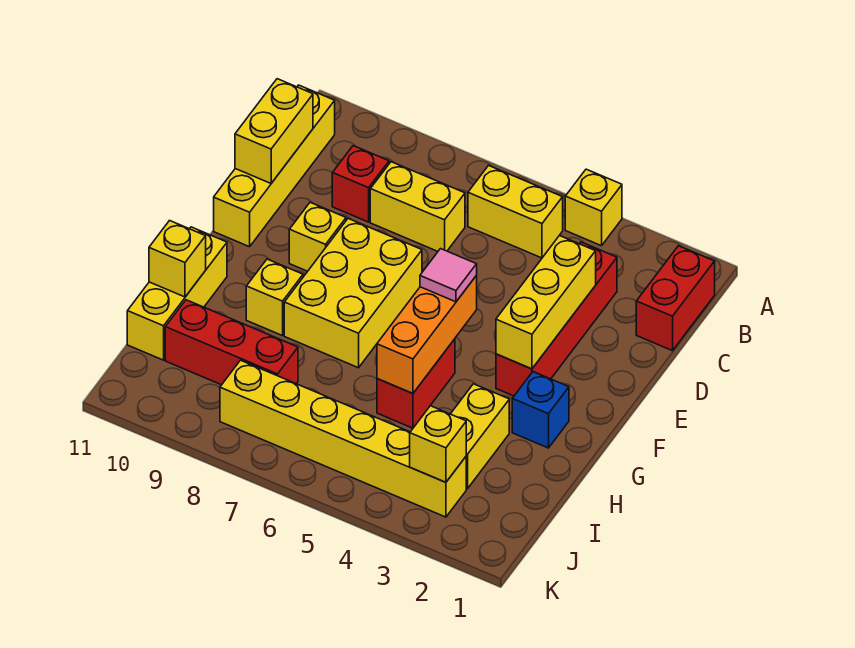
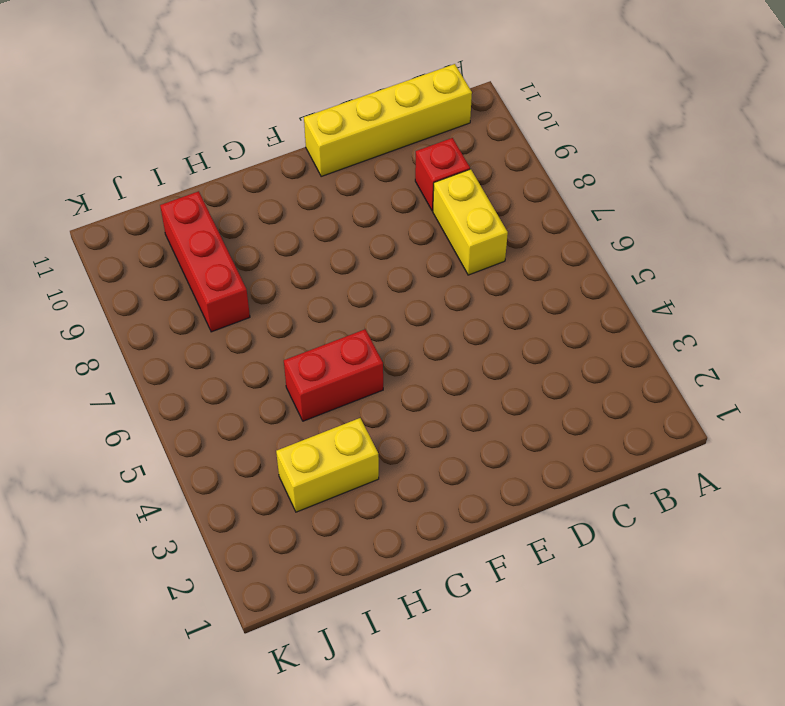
none -> yellow brick A4 level 1
none -> red brick B1:C1 level 1
none -> yellow brick B5:B6 level 1

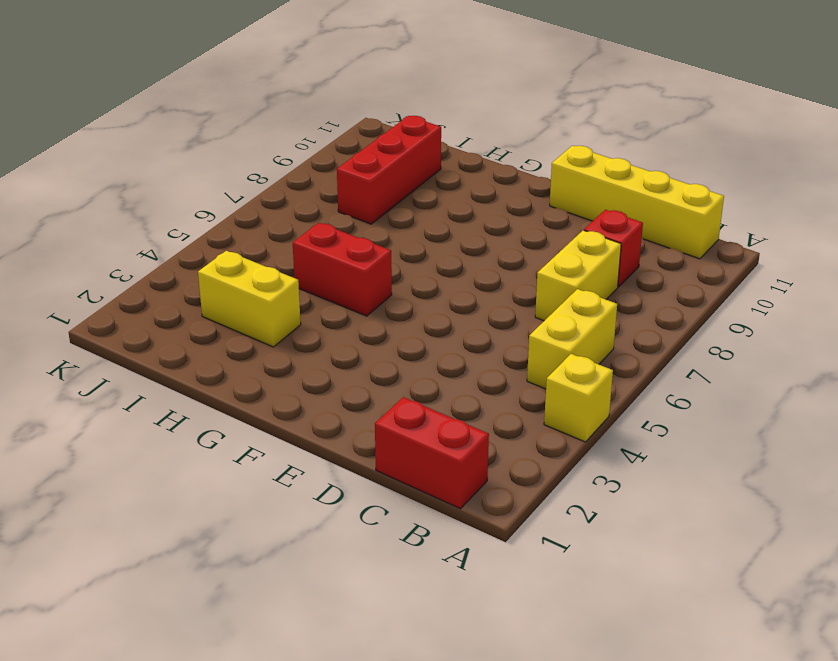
none -> red brick C3:F3 level 1
none -> yellow brick E7:G8 level 1
none -> yellow brick E9 level 1

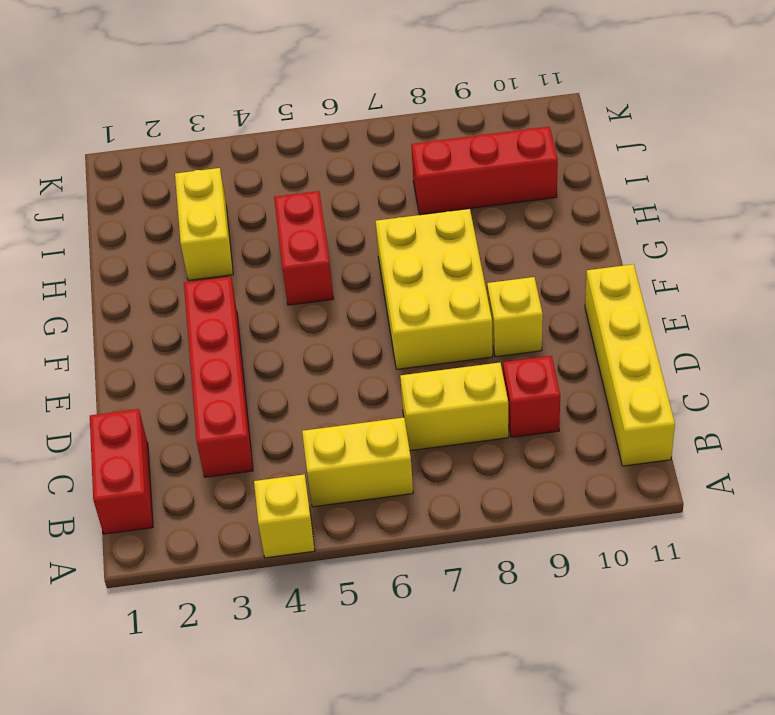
none -> blue brick G2 level 1
none -> yellow brick G9 level 1
none -> yellow brick G11:I11 level 1

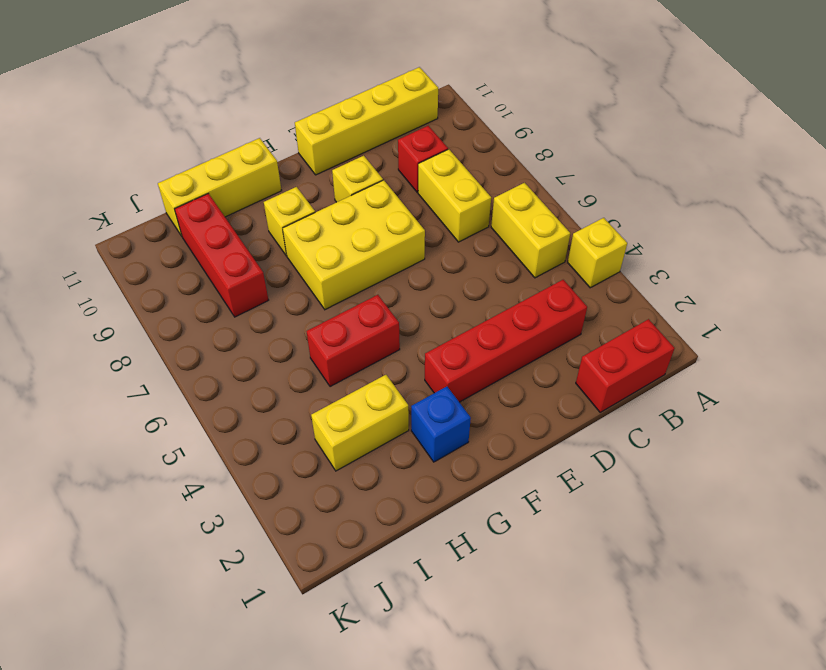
none -> yellow brick J3:J8 level 1
none -> yellow brick C11:D11 level 2
none -> yellow brick D3:F3 level 2

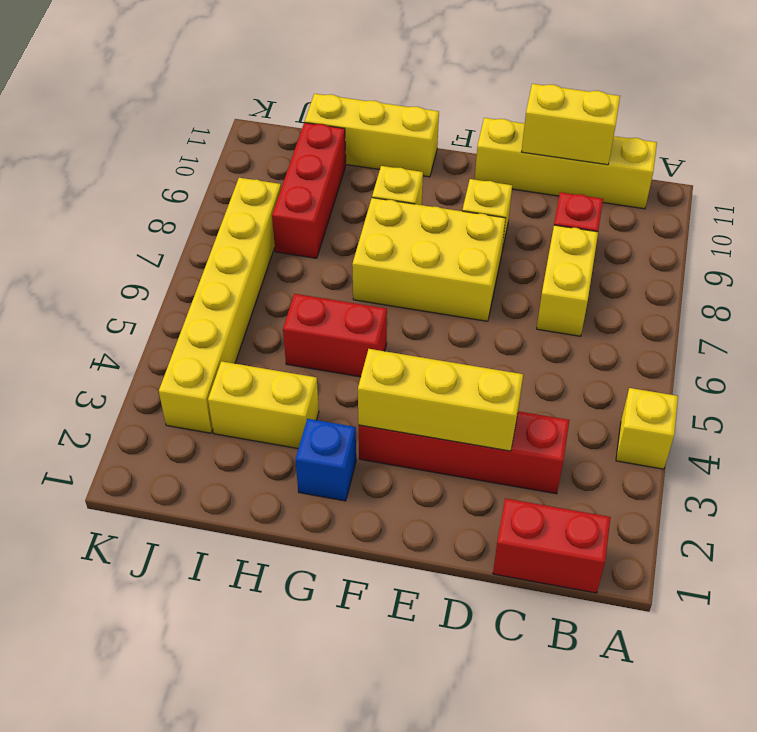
none -> yellow brick B5:B6 level 1
none -> orange brick F5:H5 level 2
none -> yellow brick H11 level 2

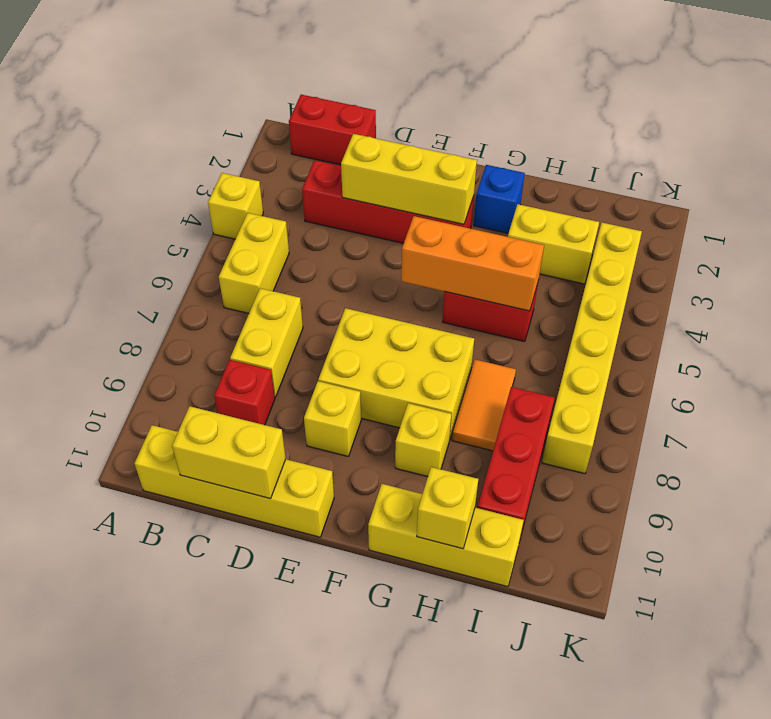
orange tile H7:H8 level 1 -> none
none -> yellow brick J3 level 2
none -> pink tile F5 level 3

